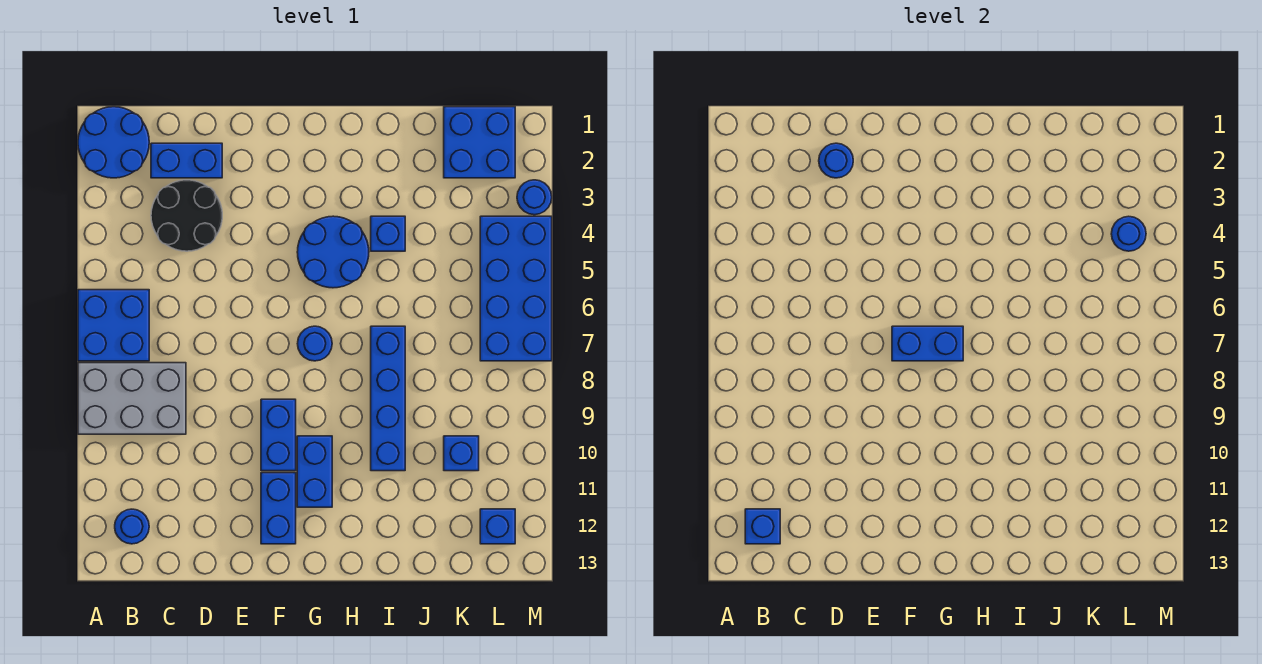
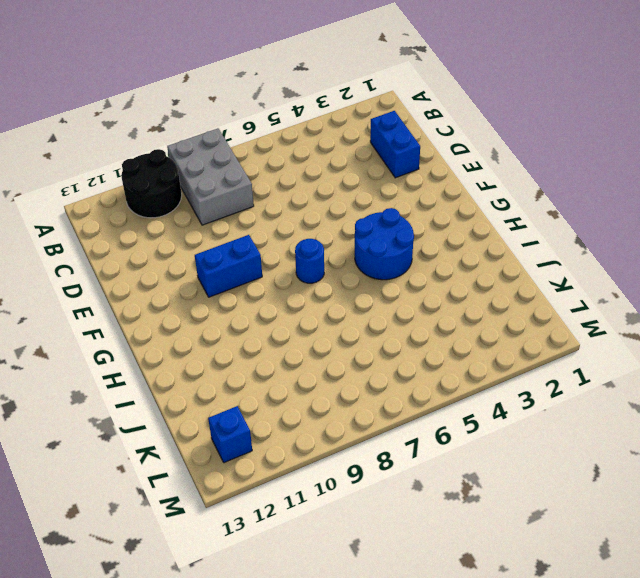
black round brick A10:B11 level 1 -> black round brick C3:D4 level 1
none -> blue round brick A1:B2 level 1
none -> blue brick A6:B7 level 1
none -> blue round brick B12 level 1

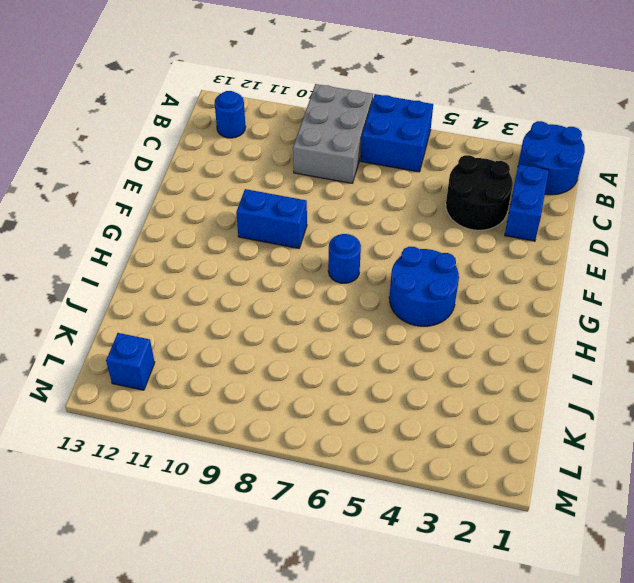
none -> blue brick F11:F12 level 1
none -> blue brick G10:G11 level 1
none -> blue brick I4 level 1

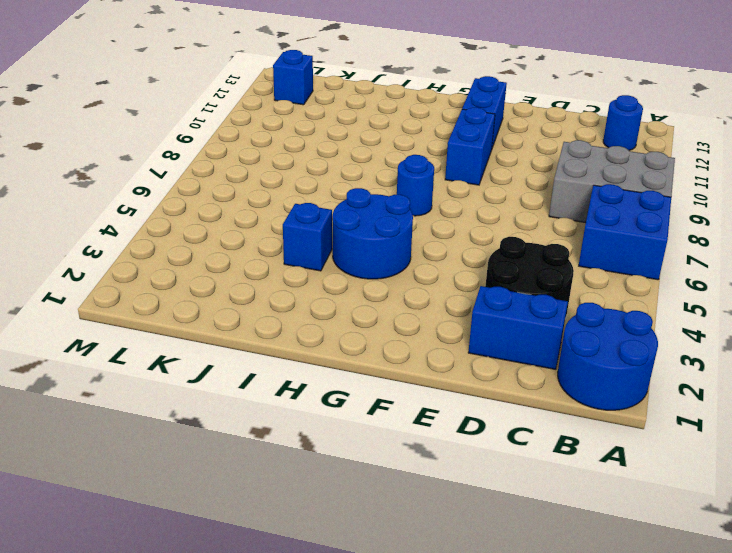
none -> blue brick G10:G11 level 1
none -> blue brick I7:I10 level 1
none -> blue brick K1:L2 level 1

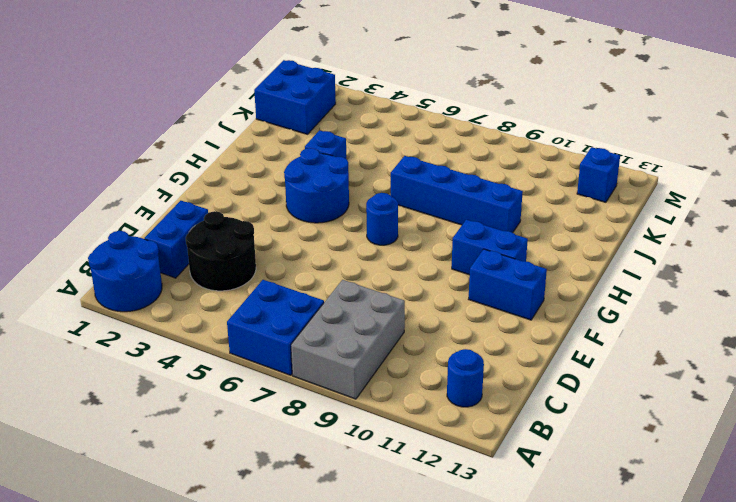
none -> blue brick F9:F10 level 1
none -> blue brick K10 level 1
none -> blue brick L4:M7 level 1

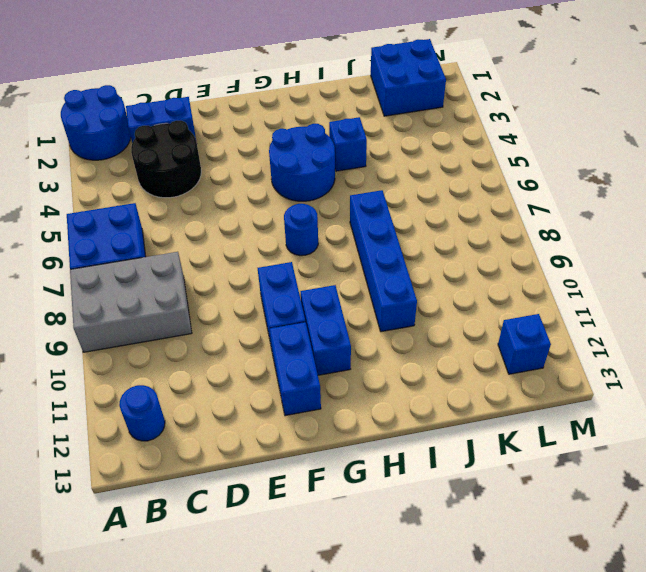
none -> blue brick K10 level 1
none -> blue brick L4:M7 level 1
none -> blue round brick M3 level 1

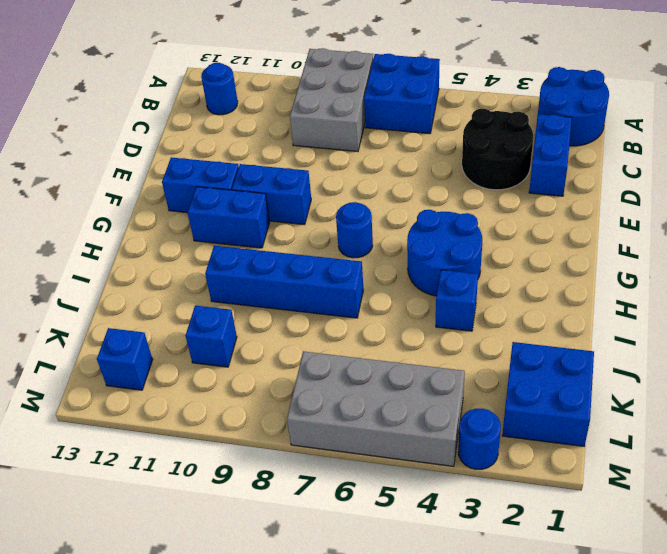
grey brick L4:M7 level 1 -> blue brick L4:M7 level 1
none -> blue brick B12 level 2
none -> blue round brick D2 level 2
none -> blue brick F7:G7 level 2

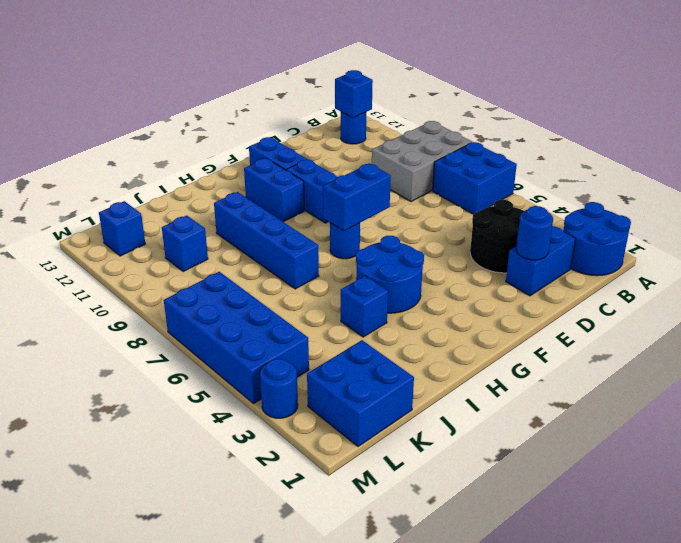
none -> blue round brick L4 level 2

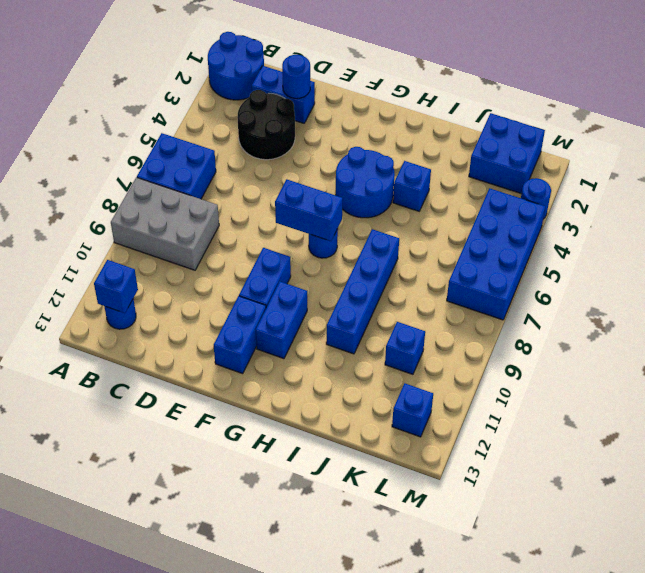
none -> blue round brick L4 level 2

